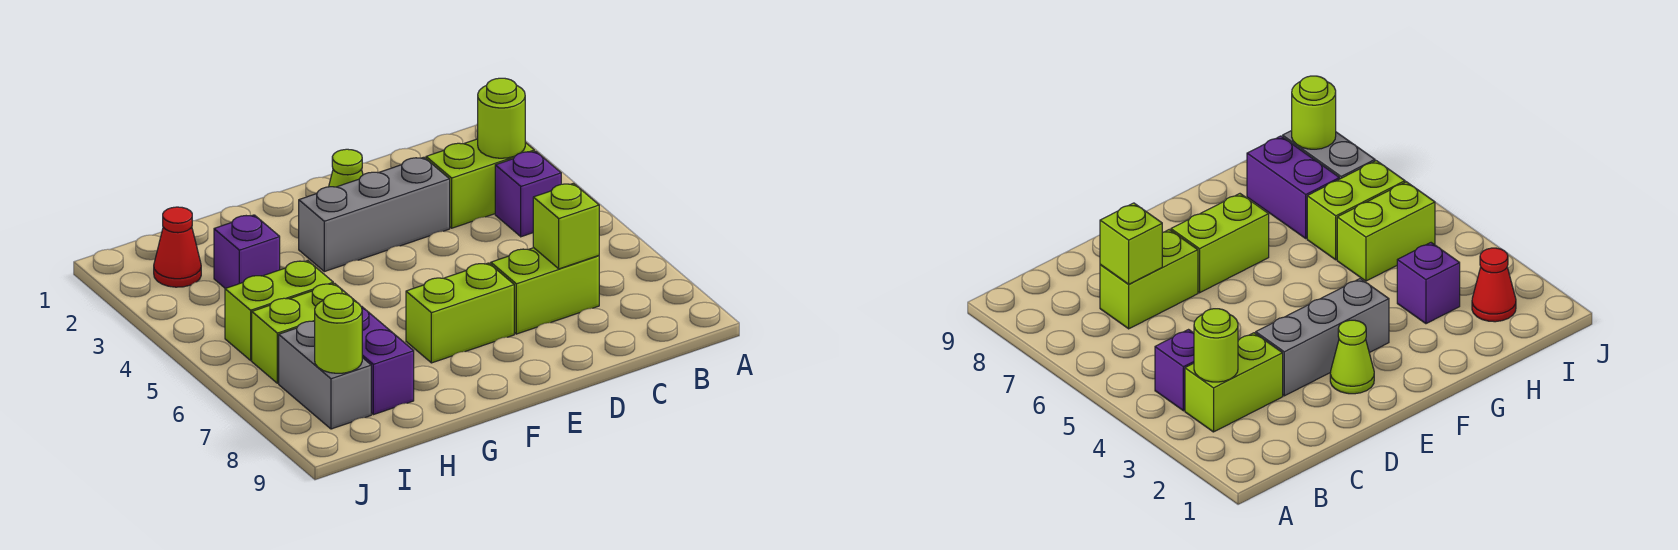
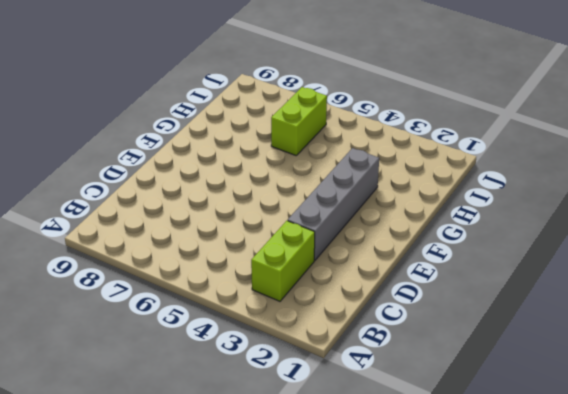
grey brick D3:G3 level 1 -> grey brick D3:F3 level 1
none -> purple brick B4 level 1
none -> lime brick C7:D7 level 1
none -> lime cone E2 level 1

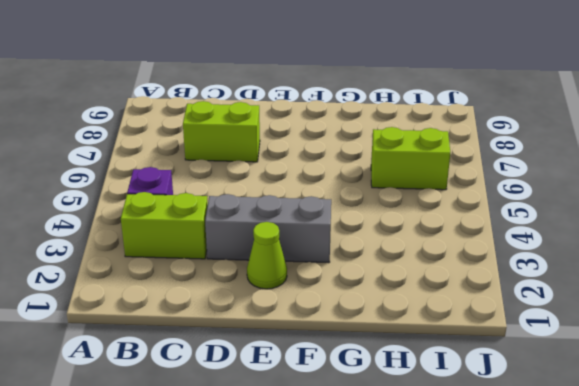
none -> lime brick E7:F7 level 1
none -> purple brick H3 level 1
none -> lime brick H5:I5 level 1

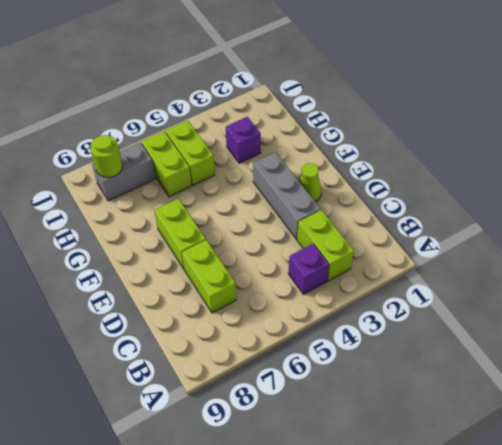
none -> purple brick H7:H8 level 1
none -> red cone I2 level 1
none -> lime round brick B3 level 2

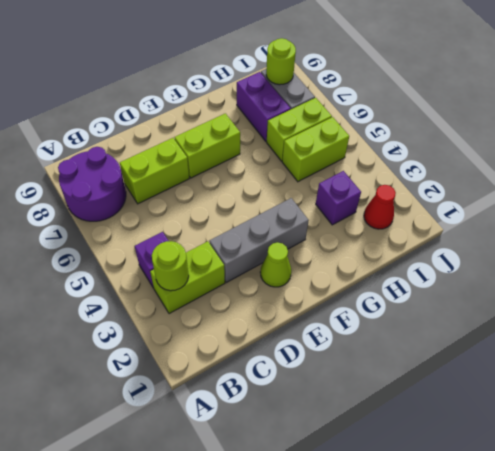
purple round brick A7:B8 level 1 -> none
none -> lime brick C7 level 2

